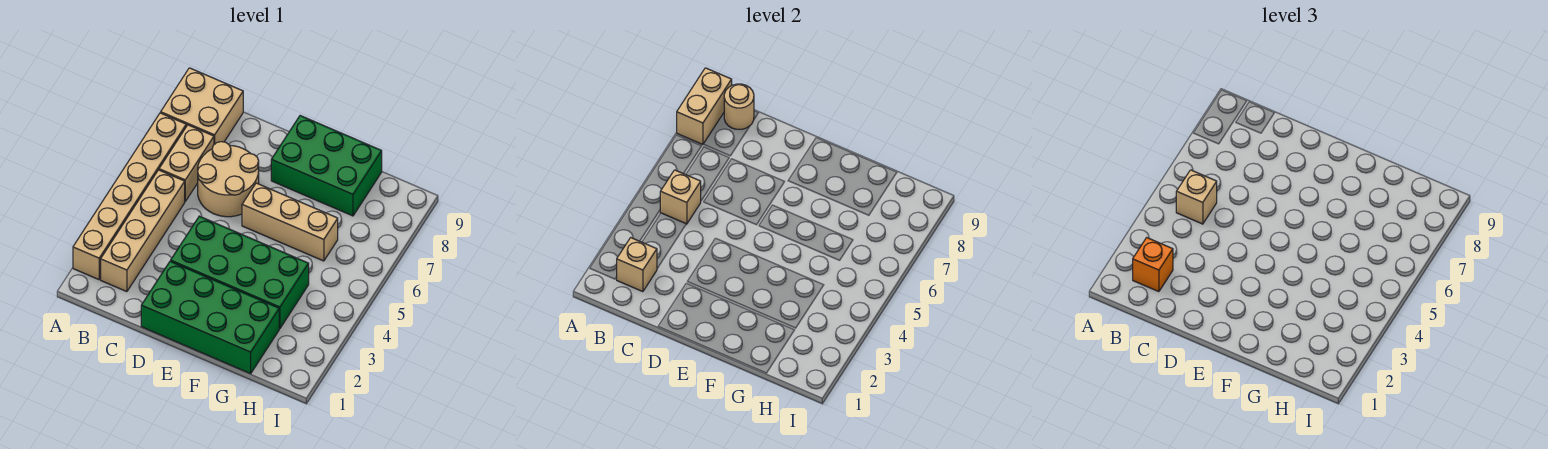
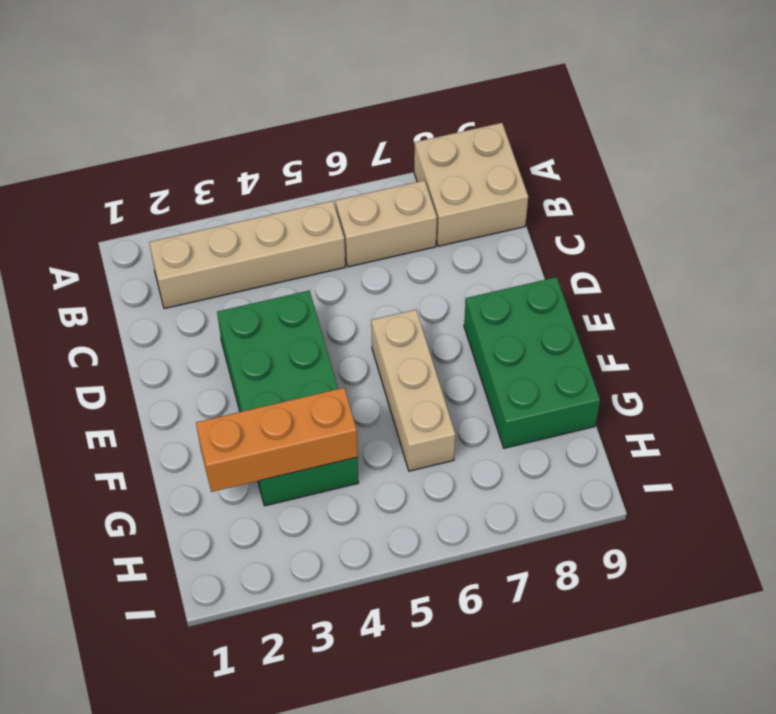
orange brick G2:G4 level 2 -> none
none -> tan brick A2:A7 level 1
none -> tan round brick C6:D7 level 1
none -> green brick D1:G2 level 1

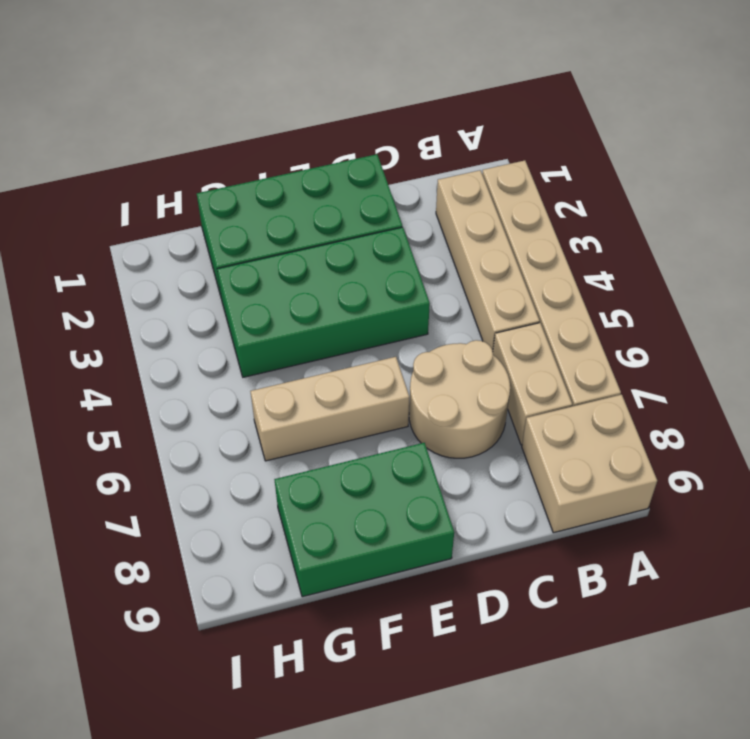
none -> tan brick A8:A9 level 2
none -> tan brick B2 level 2
none -> tan brick B5 level 2

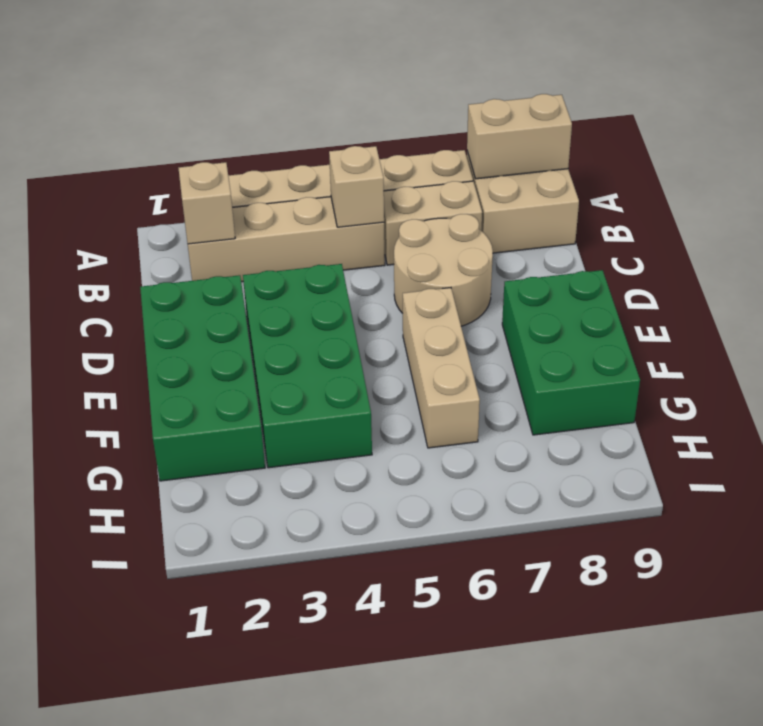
none -> tan round brick B9 level 2
none -> orange brick B2 level 3
none -> tan brick B5 level 3

